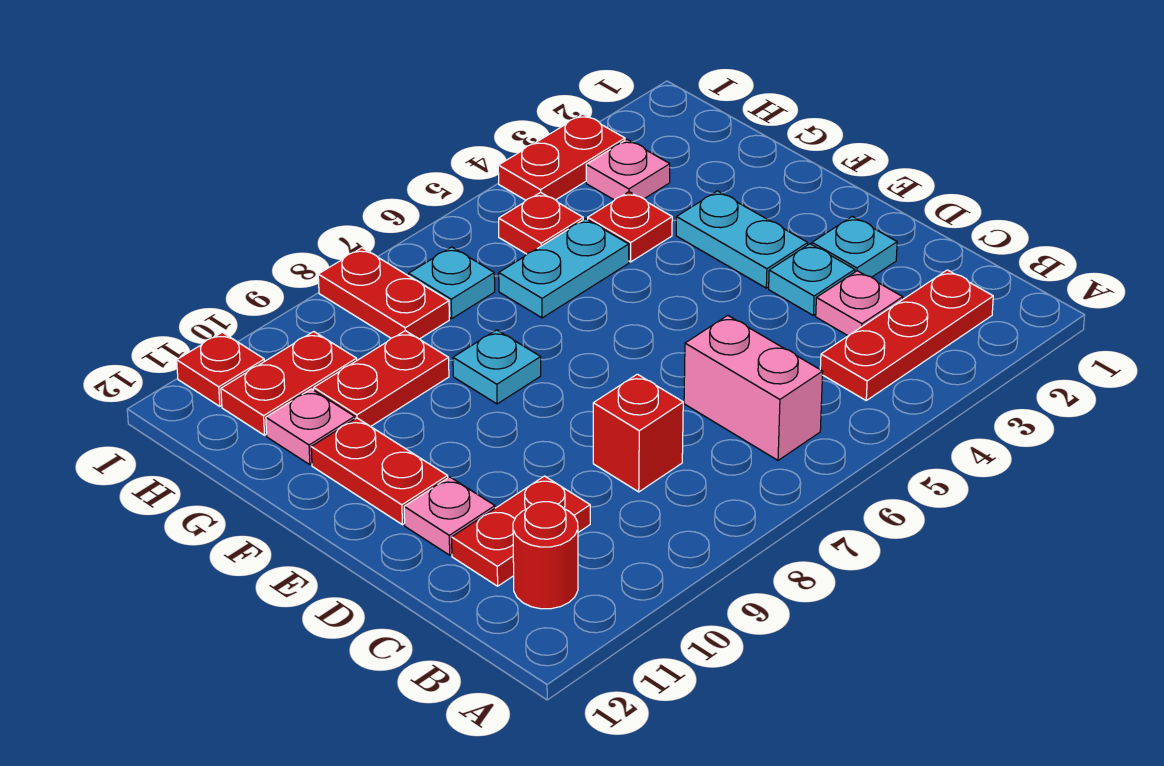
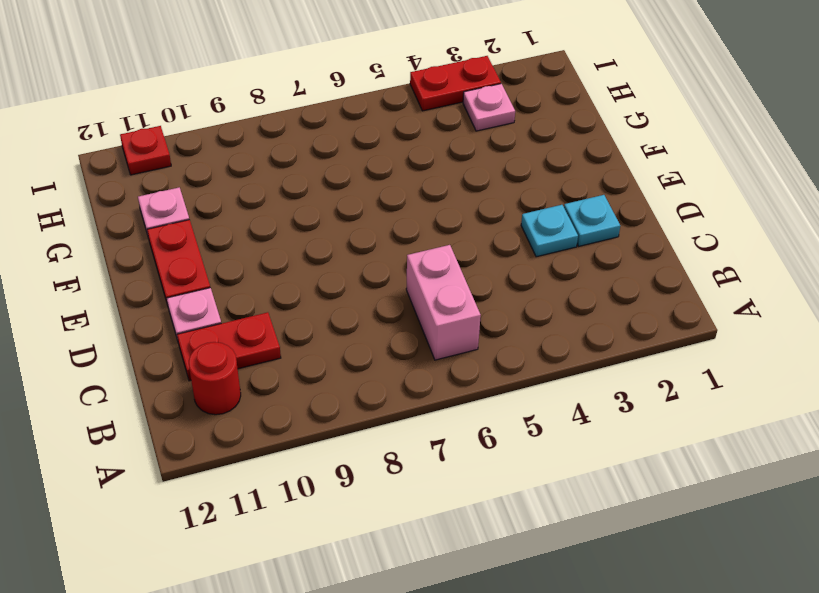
none -> red plate B2:B4 level 1
none -> pink plate C3 level 1
none -> red brick C8 level 1

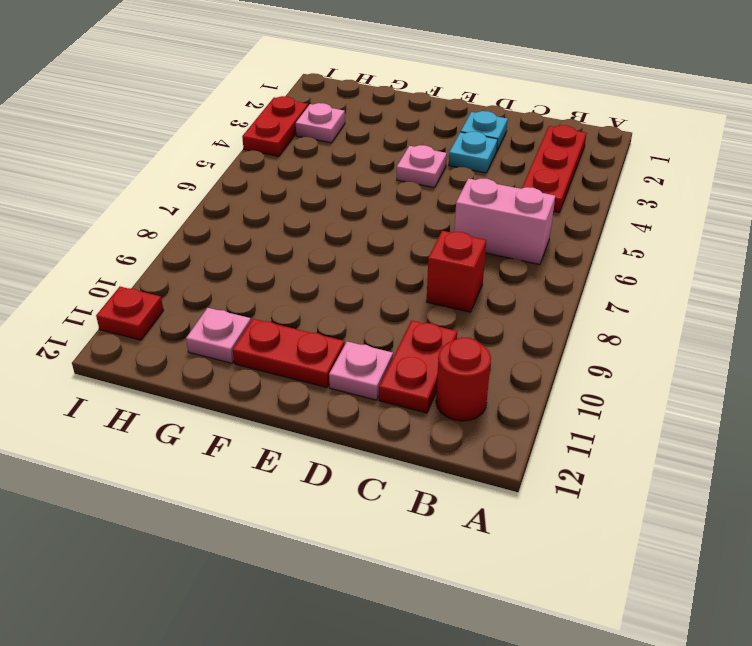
pink plate E4 level 1 -> pink plate C3 level 1
none -> cyan plate E3:F3 level 1
none -> cyan plate F8 level 1
none -> red plate G4 level 1

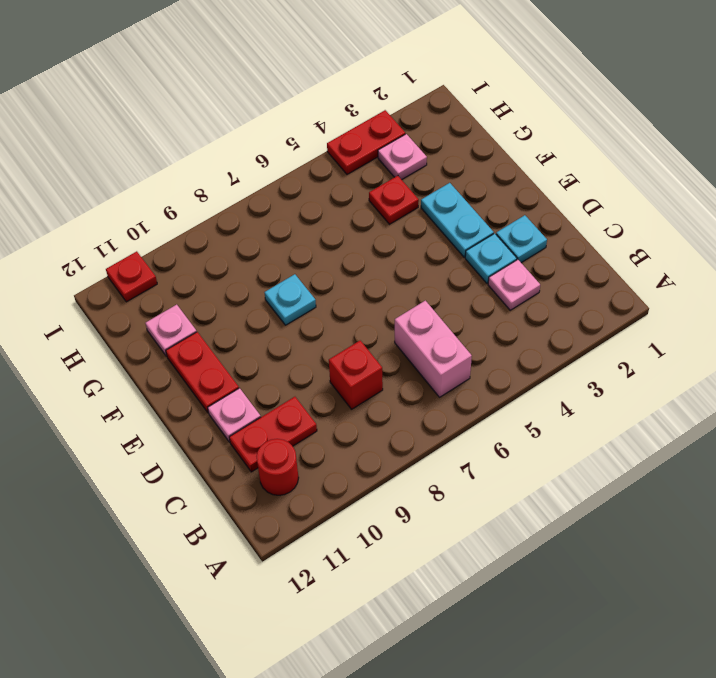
none -> red plate B2:B4 level 1
none -> cyan plate G5:G6 level 1
none -> red plate G9:G10 level 1

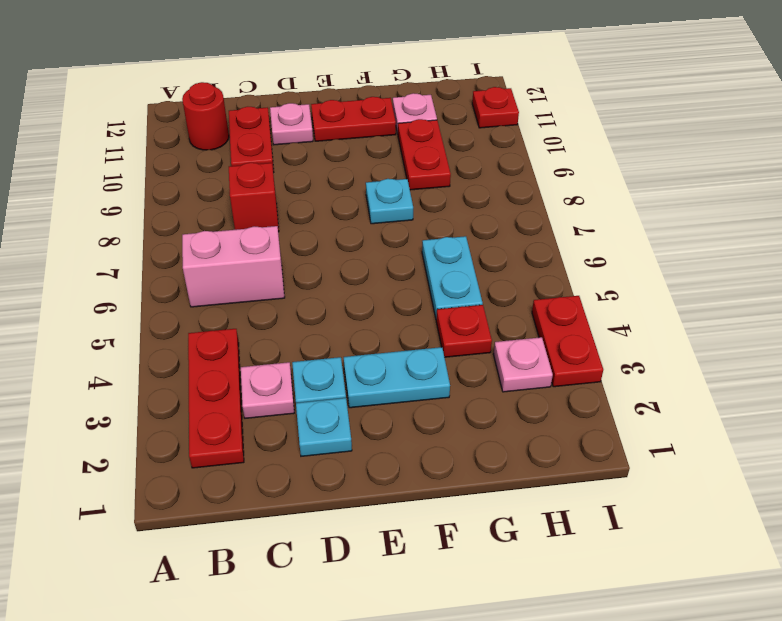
none -> red plate H5 level 1
none -> cyan plate H7 level 1
none -> red plate H8:I8 level 1

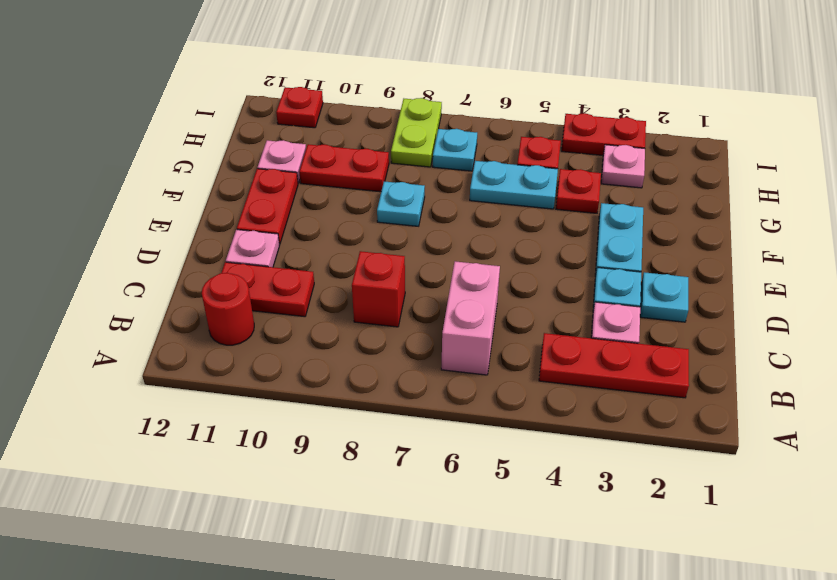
lime plate H8:I8 level 1 -> red plate H8:I8 level 1
none -> red plate H10:H11 level 1

